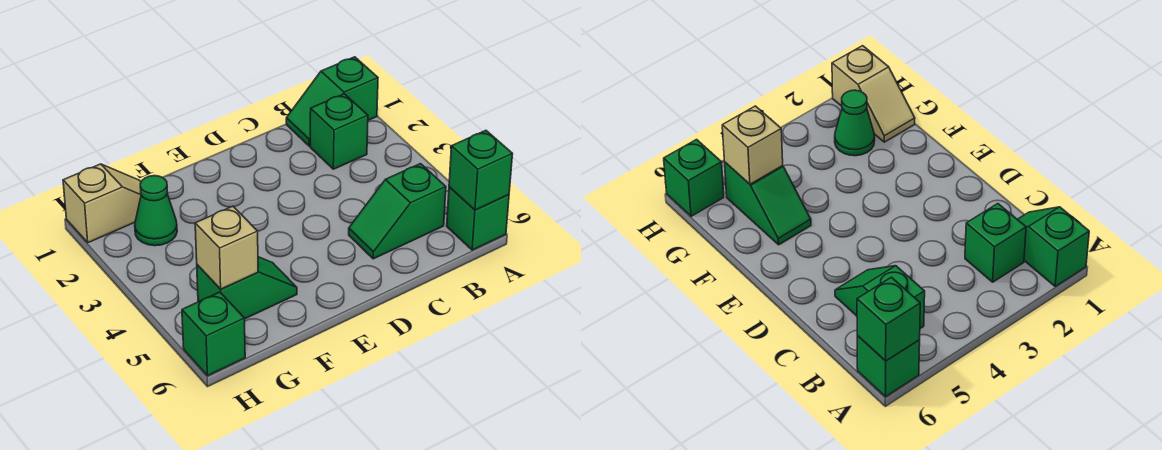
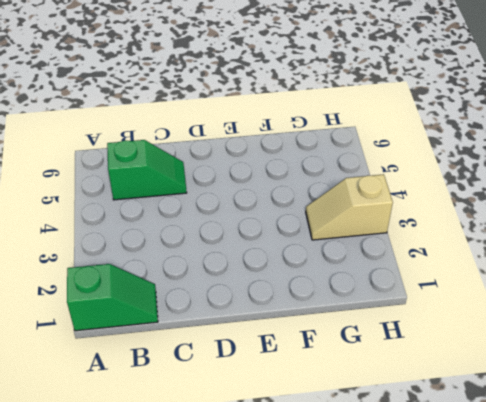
tan slope G3:H3 level 1 top H -> tan slope G1:H1 level 1 top H
none -> green brick A6 level 1
none -> green brick B2 level 1

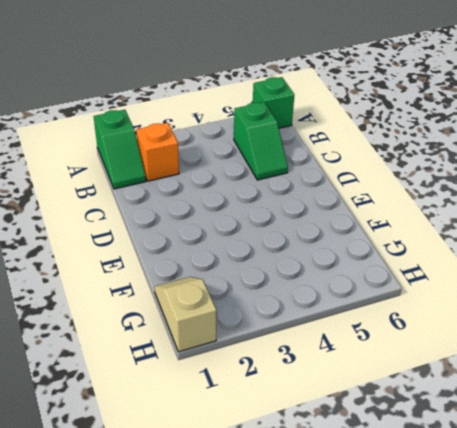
orange brick B2 level 1 -> green brick B2 level 1
none -> green slope F5:G5 level 1 top G
none -> green cone G2 level 1

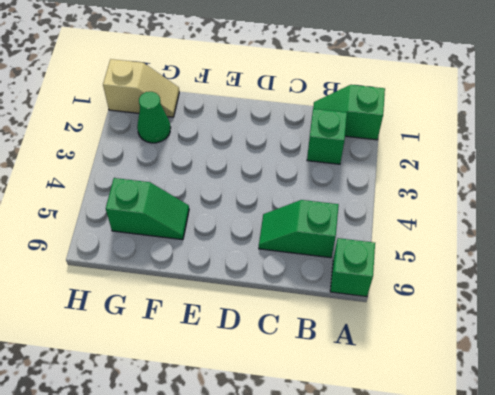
none -> green brick H6 level 1
none -> green brick A6 level 2

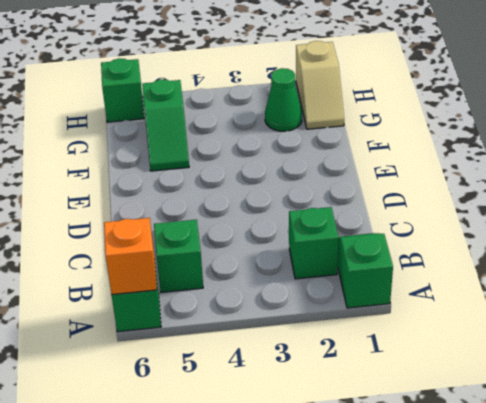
orange brick A6 level 2 -> green brick A6 level 2
none -> tan brick G5 level 2

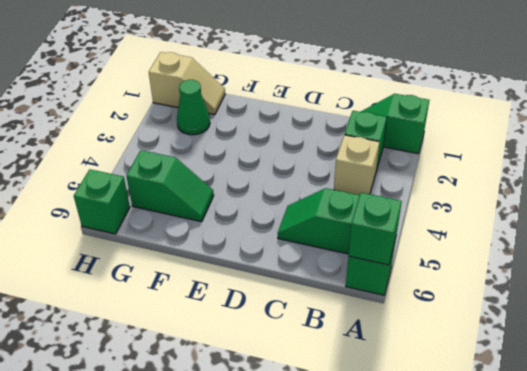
tan brick B3 level 1 -> tan brick G5 level 2

